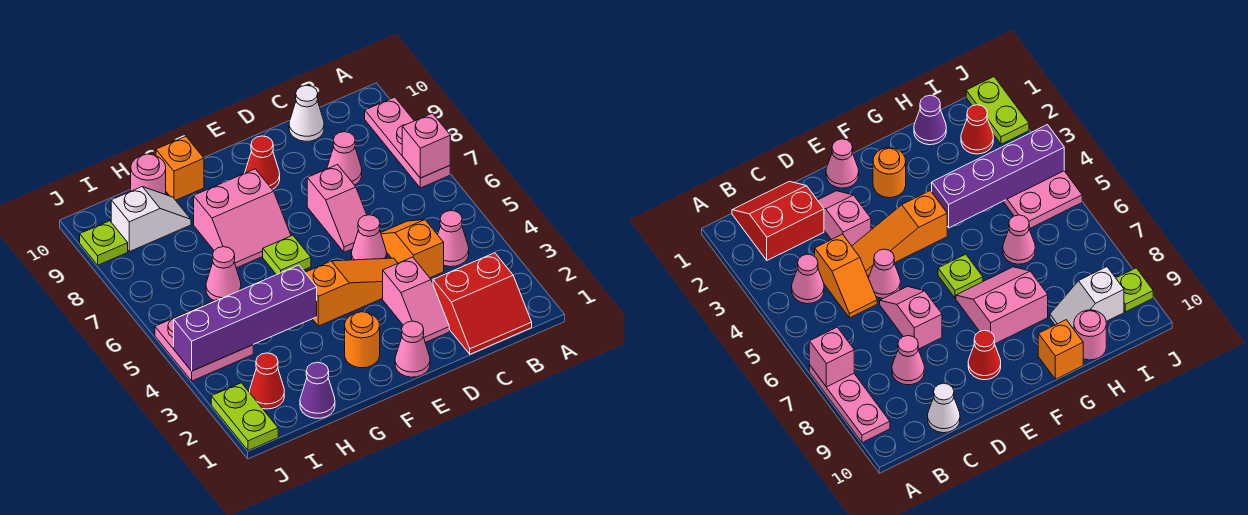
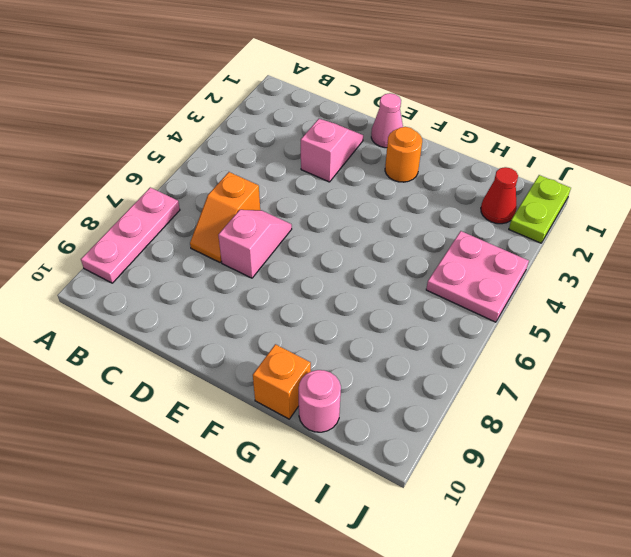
orange slope C6:C7 level 1 top 6 -> orange slope C4:C5 level 1 top 4
none -> red slope B1:C2 level 1 top 2
none -> pink cone B4 level 1
none -> pink cone C8 level 1

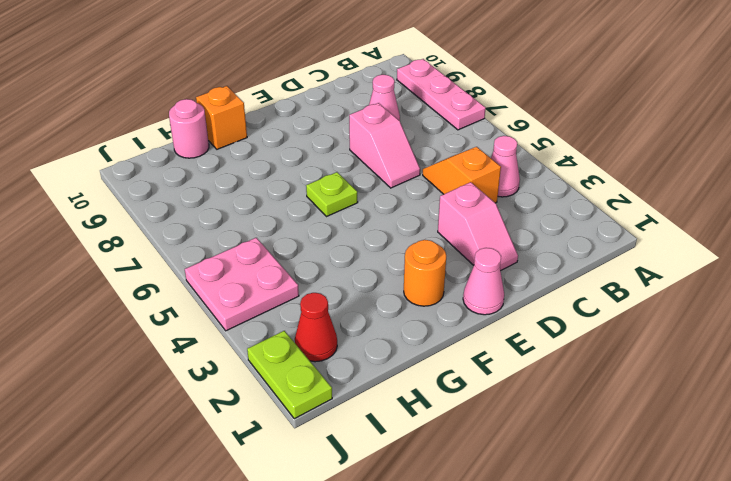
none -> red slope B1:C2 level 1 top 2
none -> white cone C10 level 1
none -> orange slope D4:F4 level 1 top F

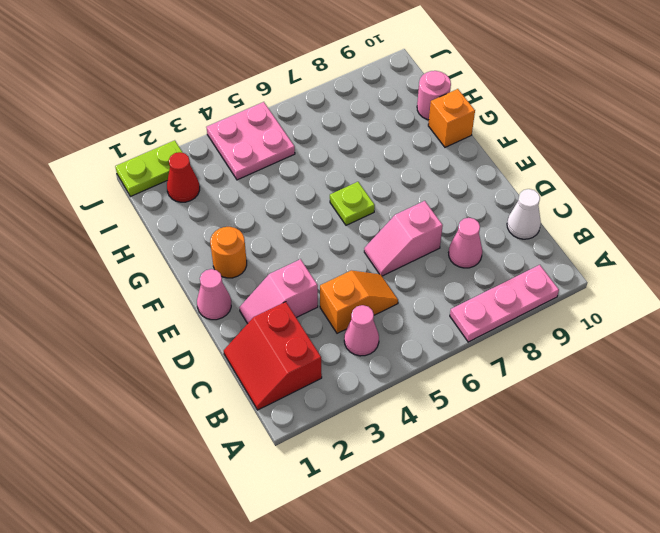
none -> orange slope D4:F4 level 1 top F
none -> pink cone D5 level 1
none -> red cone E9 level 1

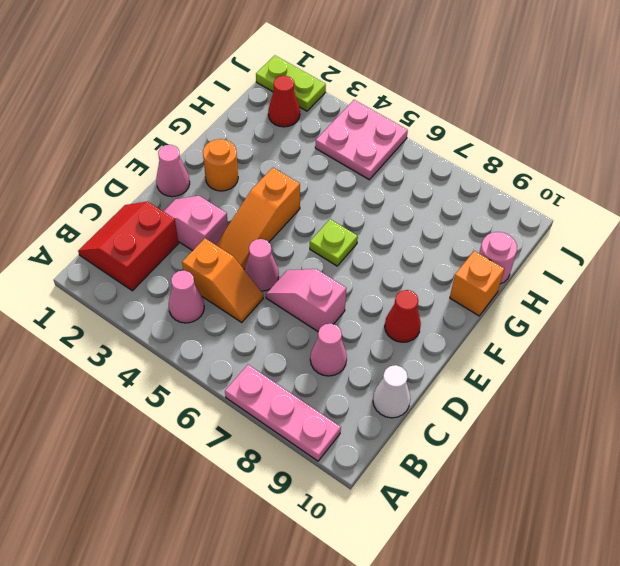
none -> pink slope F7:G8 level 1 top 8
none -> purple cone H1 level 1
none -> pink cone H6 level 1

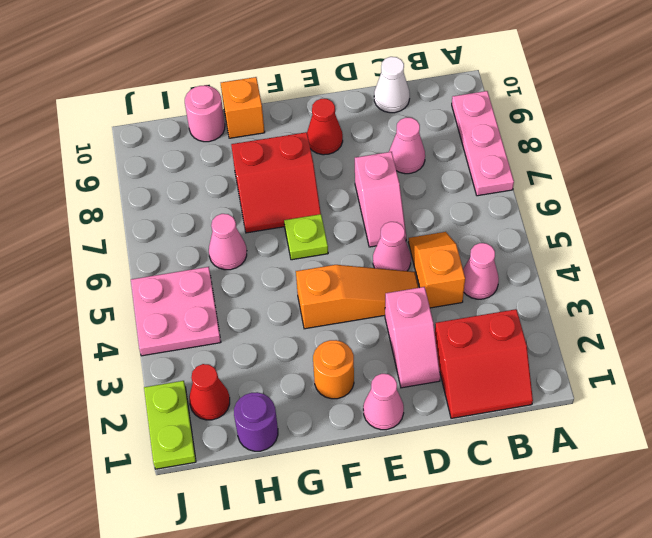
red slope F7:G8 level 1 top 8 -> pink slope F7:G8 level 1 top 8
purple round brick H1 level 1 -> purple cone H1 level 1
none -> white slope H9:I9 level 1 top I
none -> lime plate J9 level 1
none -> pink brick A7 level 2

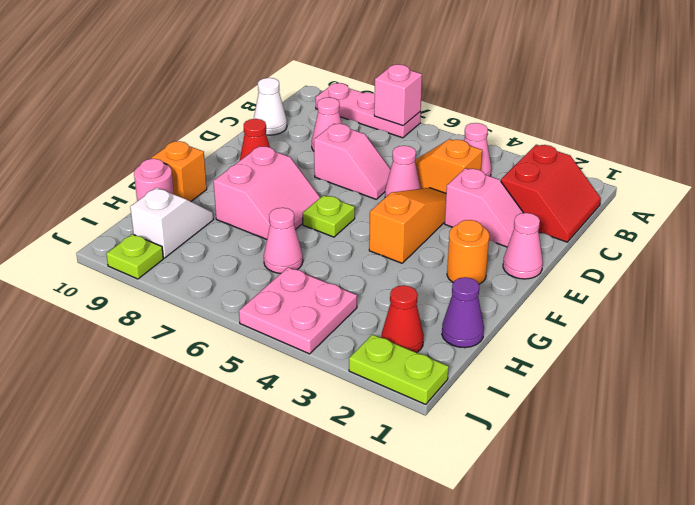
none -> purple brick G4:J4 level 2

